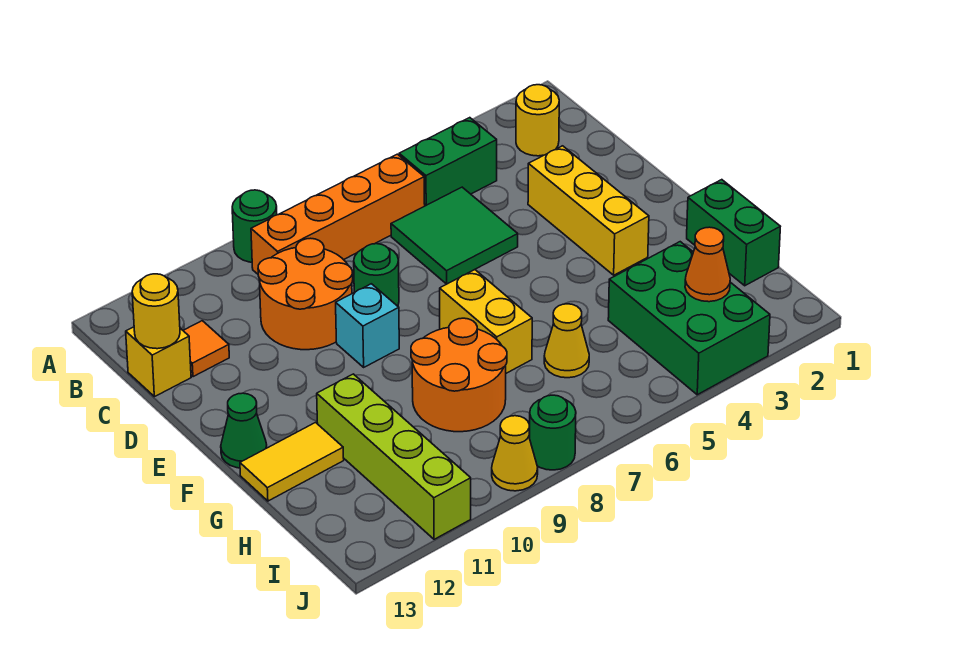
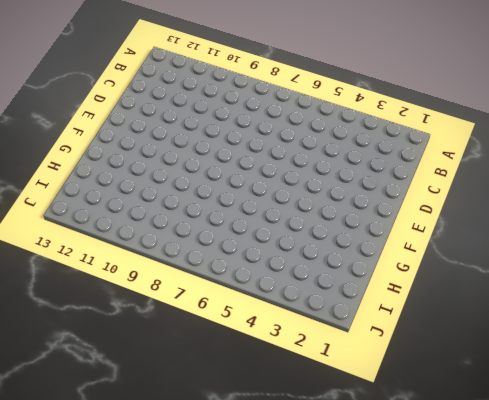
none -> green round brick A9 level 1
none -> yellow round brick B2 level 1
none -> green brick B4:B5 level 1

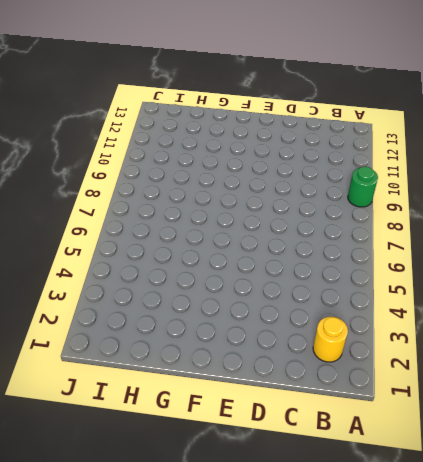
none -> green brick B4:B5 level 1
none -> orange brick B6:B9 level 1
none -> green tile C5:D6 level 1

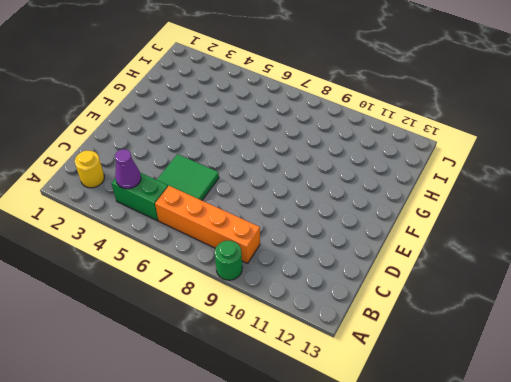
purple cone B4 level 2 -> none
none -> orange round brick C9:D10 level 1
none -> orange tile C12 level 1
none -> yellow brick C13 level 1

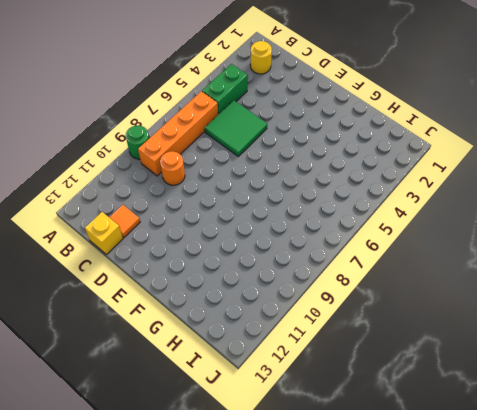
orange round brick C9 level 1 -> orange round brick C9:D10 level 1
none -> yellow brick D3:F3 level 1
none -> green round brick D8 level 1
none -> cyan brick E9 level 1

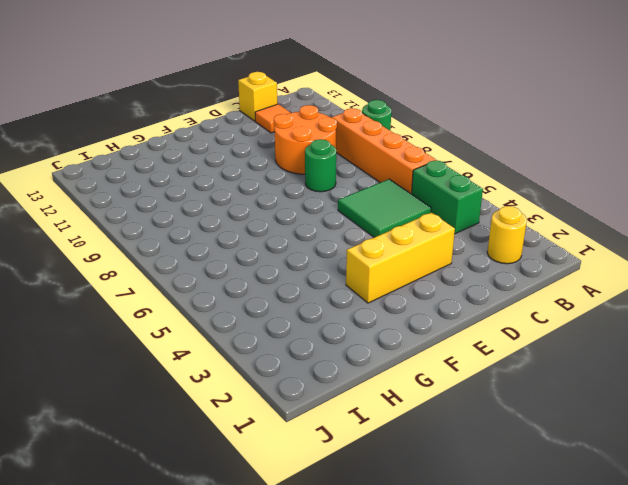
none -> cyan brick E9 level 1
none -> yellow brick F7:G7 level 1
none -> green cone F13 level 1

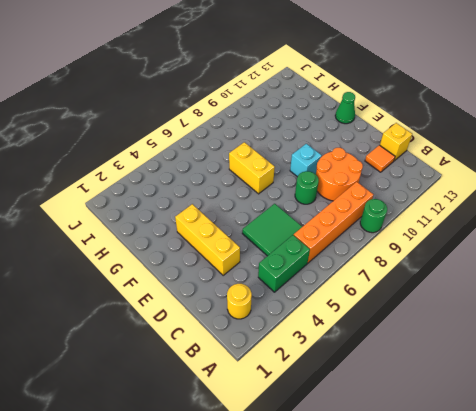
none -> green brick G1:H1 level 1
none -> orange round brick G8:H9 level 1
none -> lime brick G11:J11 level 1

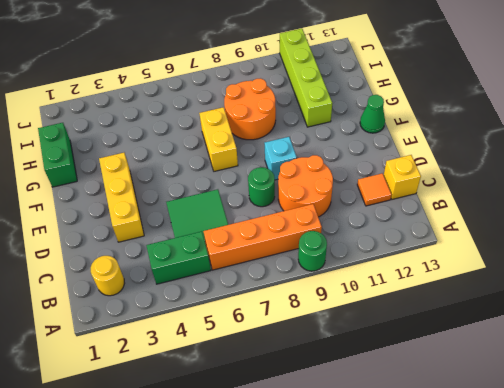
none -> yellow tile G12:G13 level 1
none -> green brick H3:J4 level 1
none -> yellow cone H6 level 1

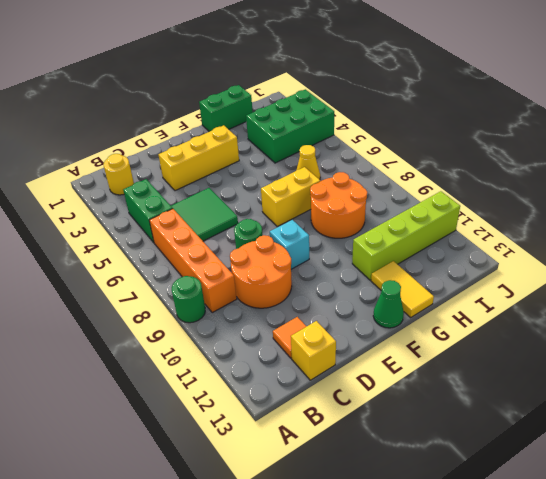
none -> green round brick J8 level 1
none -> yellow cone J9 level 1
none -> yellow round brick C13 level 2

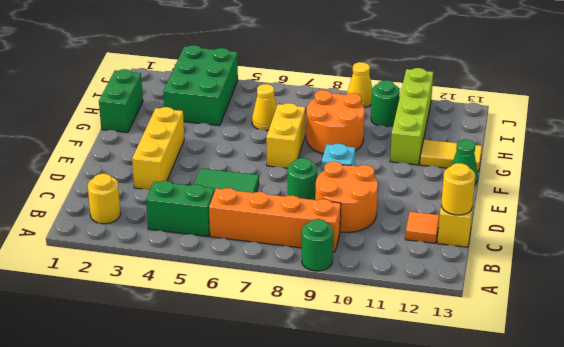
green round brick I10 level 1 -> green round brick J8 level 1
none -> orange cone I3 level 2

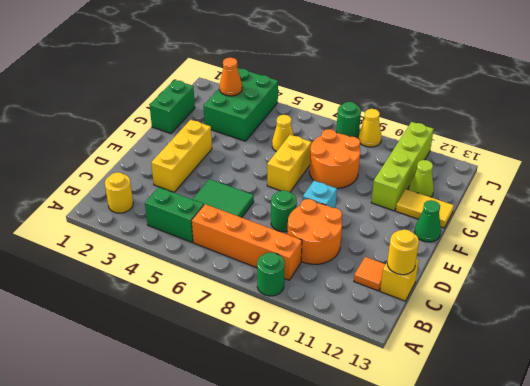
lime cone H12 level 1 -> none

